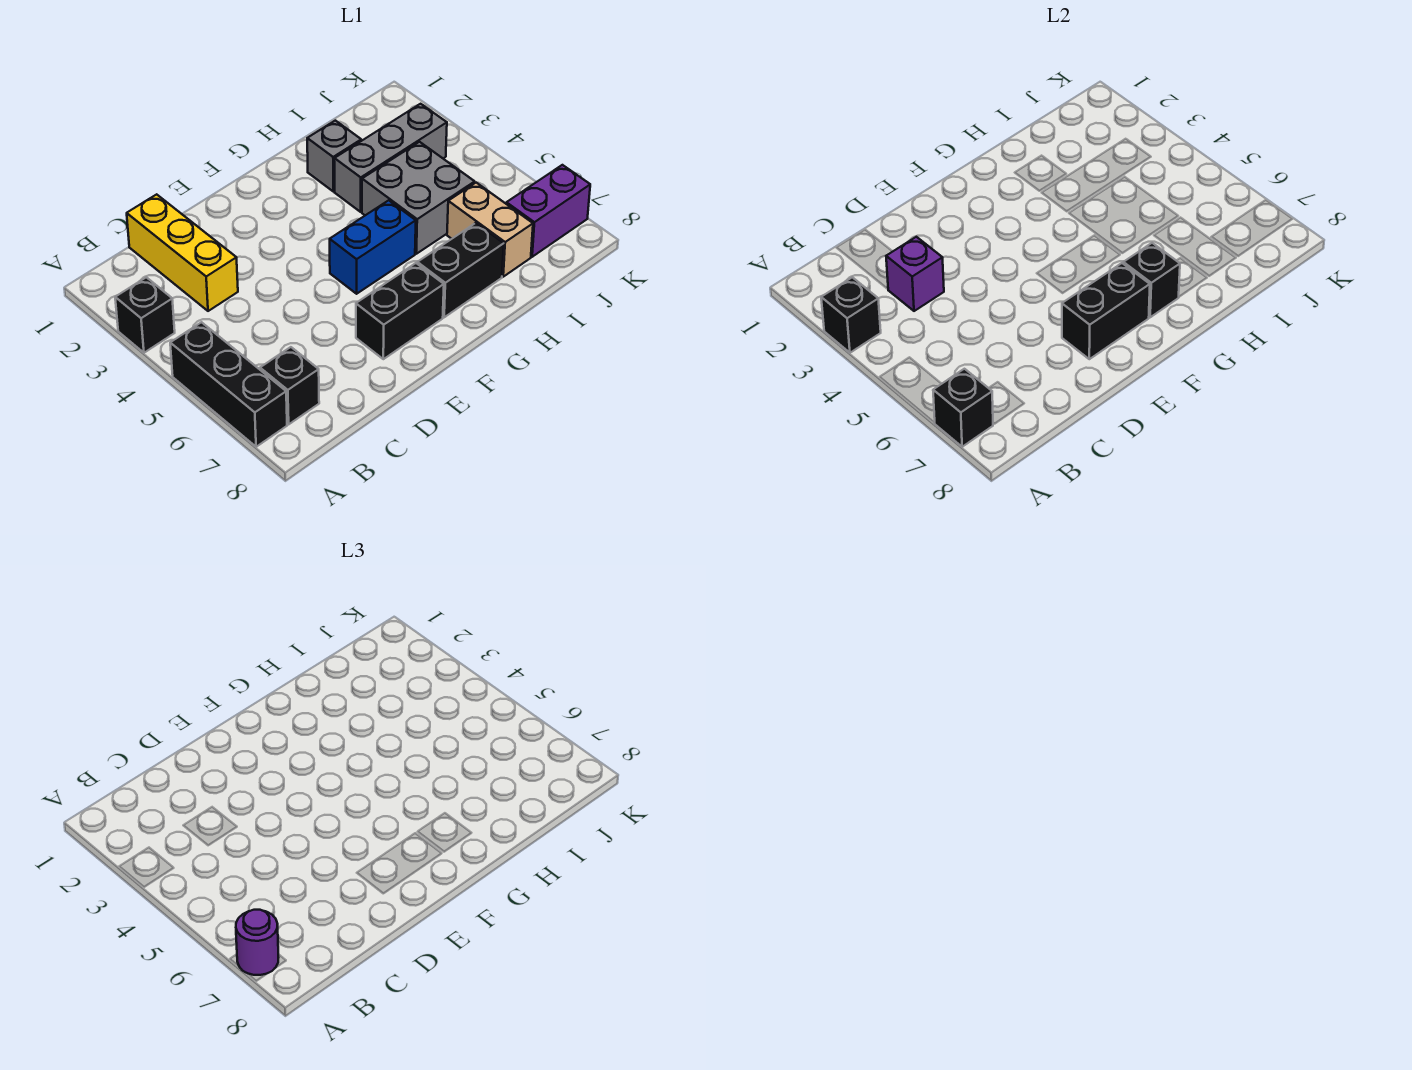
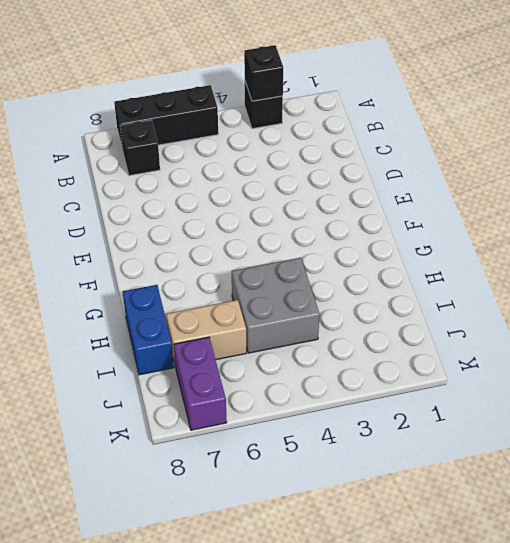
blue brick H8:I8 level 1 -> blue brick F5:G5 level 1
none -> yellow brick C1:C3 level 1
none -> black brick E7:F7 level 1
none -> black brick G7:H7 level 1

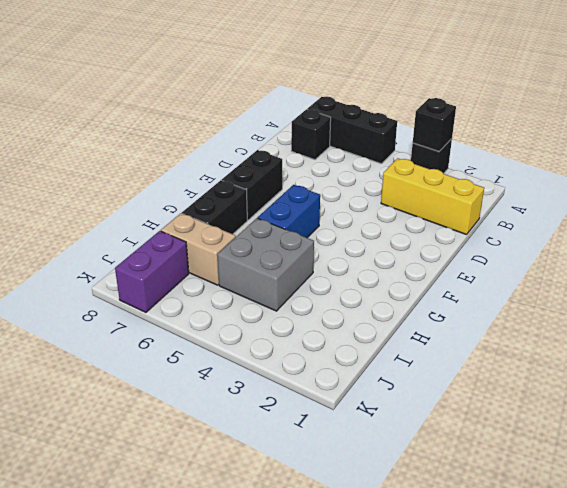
none -> grey brick H2 level 1
none -> grey brick H3:J3 level 1
none -> black brick A7 level 2

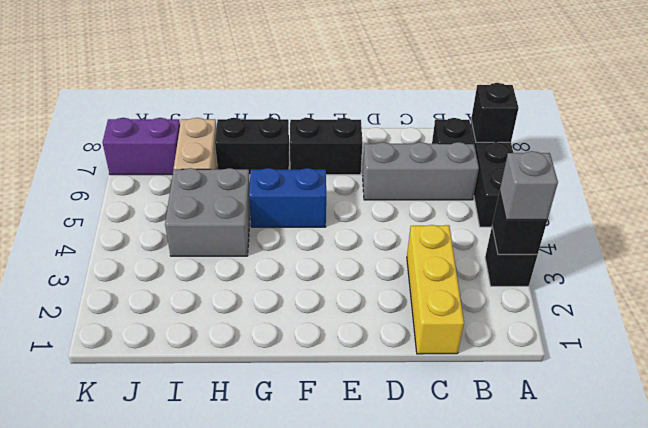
grey brick A3 level 3 -> grey brick H2 level 1
grey brick B6:D6 level 1 -> grey brick H3:J3 level 1
none -> purple brick C3 level 2
none -> black brick E7:F7 level 2
none -> black brick G7 level 2

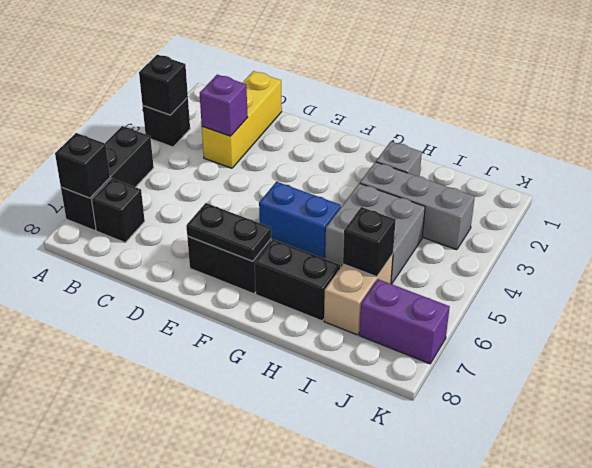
black plate E7:F7 level 2 -> black brick E7:F7 level 2
black brick I6 level 2 -> black brick G7 level 2
none -> purple round brick A7 level 3

